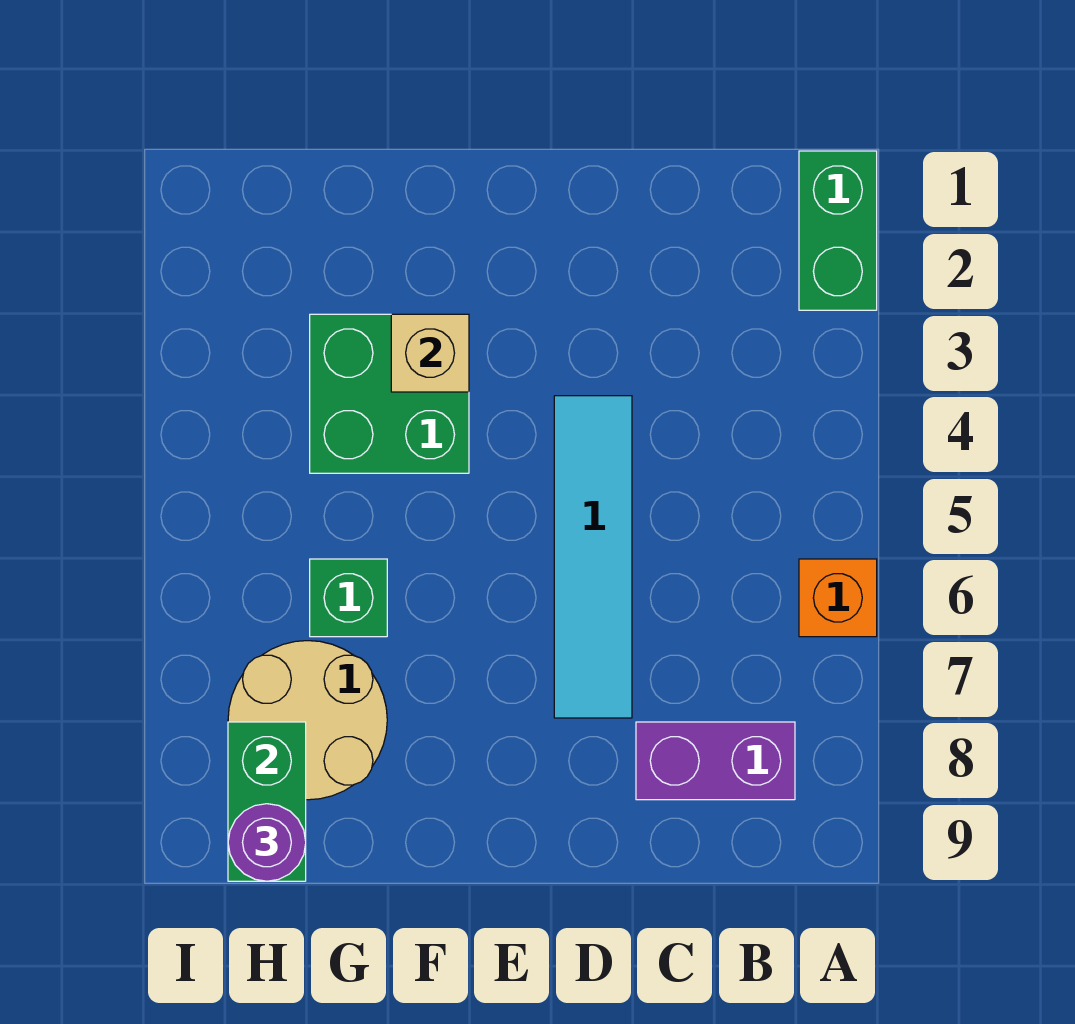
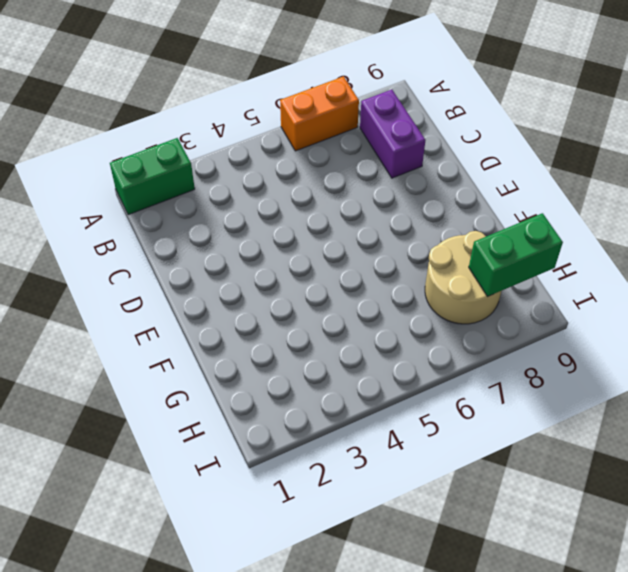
orange brick A6:A7 level 1 -> orange brick A6 level 1
none -> cyan tile D4:D7 level 1
none -> green brick F3:G4 level 1

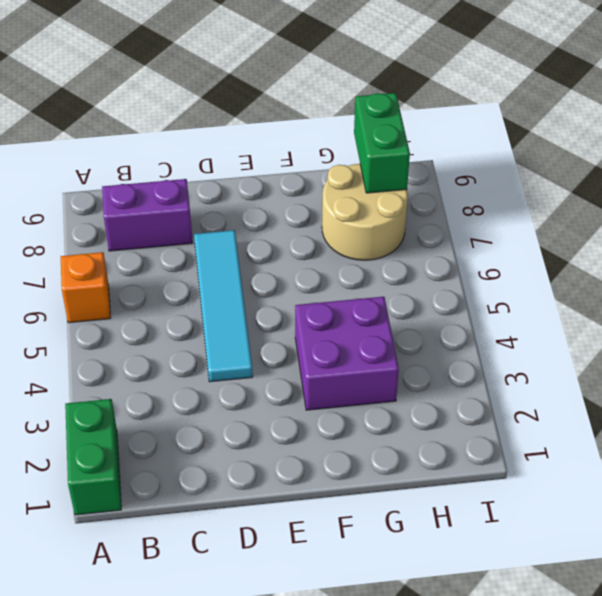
purple brick F3:G4 level 1 -> green brick F3:G4 level 1
none -> green brick G6 level 1
none -> tan brick F3 level 2

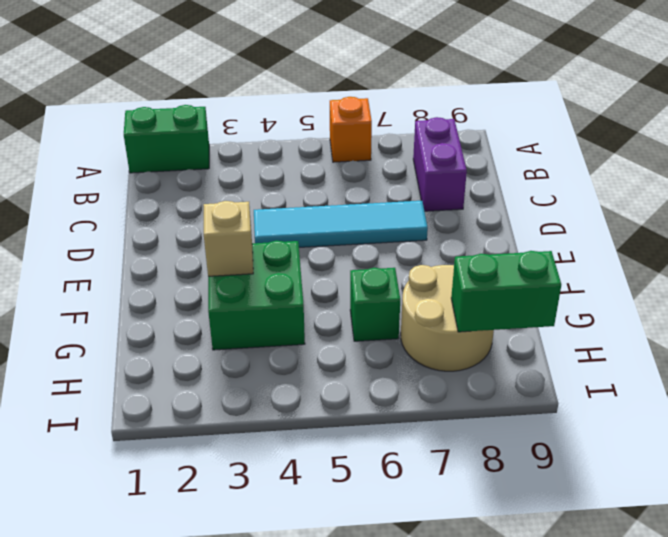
none -> purple round brick H9 level 3

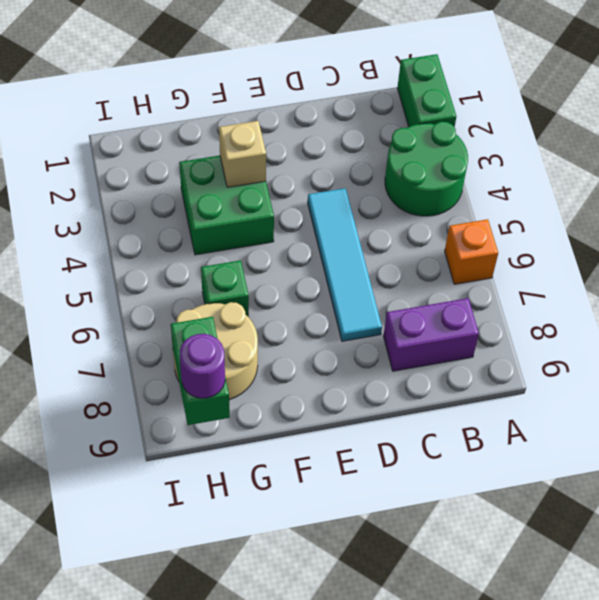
green round brick A3:B4 level 1 -> none

